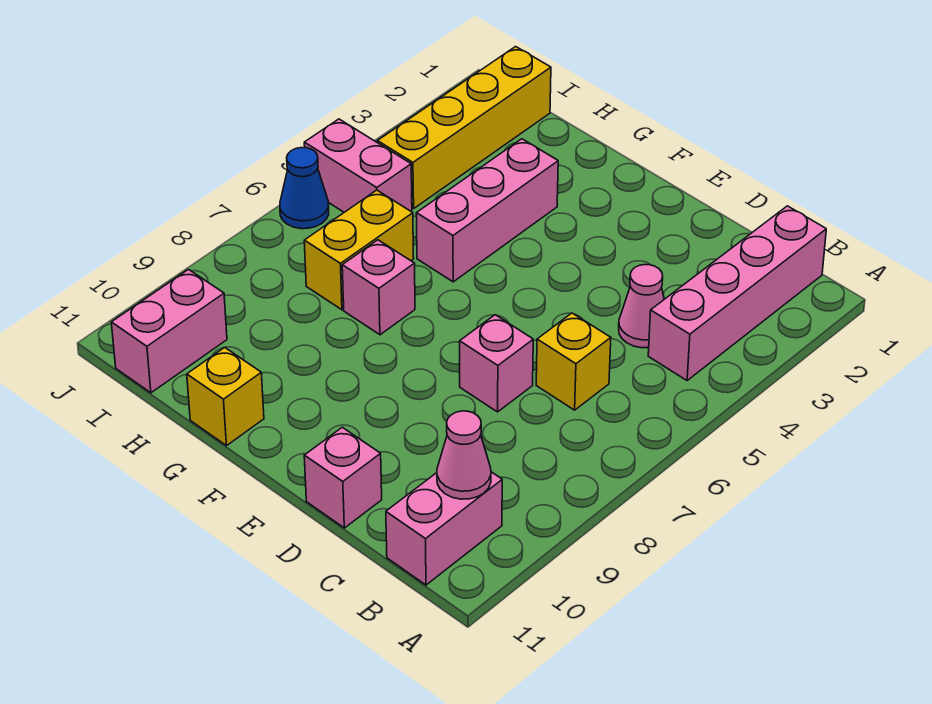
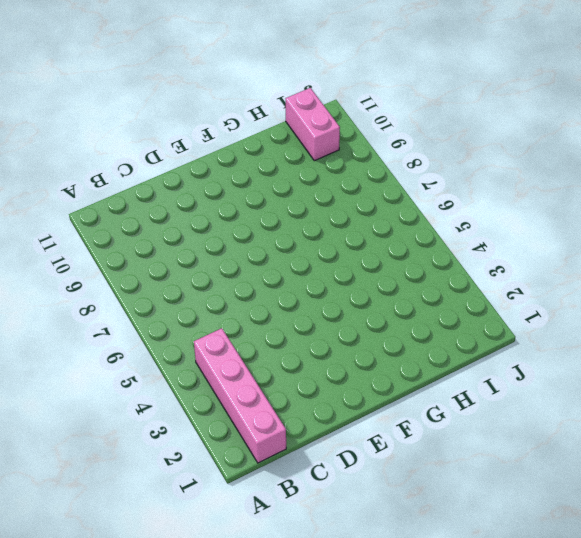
none -> pink brick B10:B11 level 1
none -> pink cone C4 level 1
none -> yellow brick C6 level 1

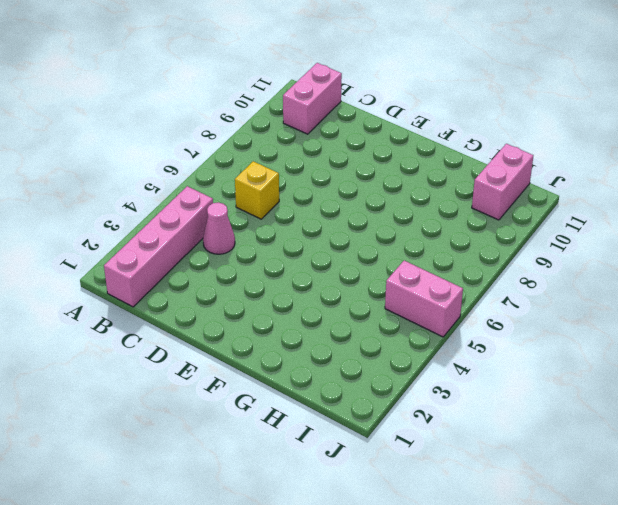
none -> pink brick D7 level 1
none -> pink brick D11 level 1
none -> pink brick G3:G5 level 1

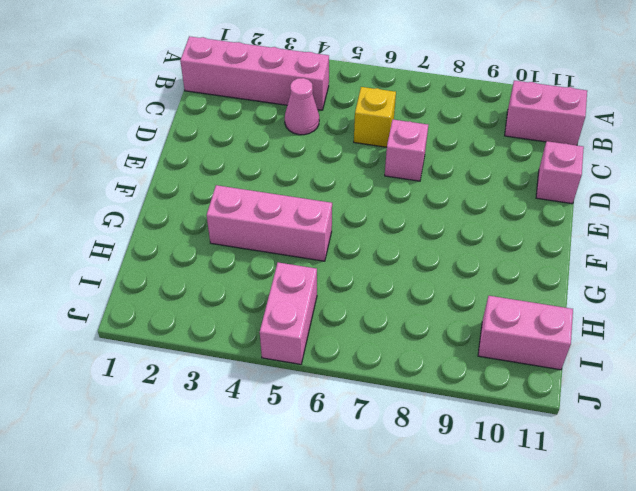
none -> pink brick G7 level 1
none -> yellow brick G11 level 1
none -> yellow brick H6:H7 level 1

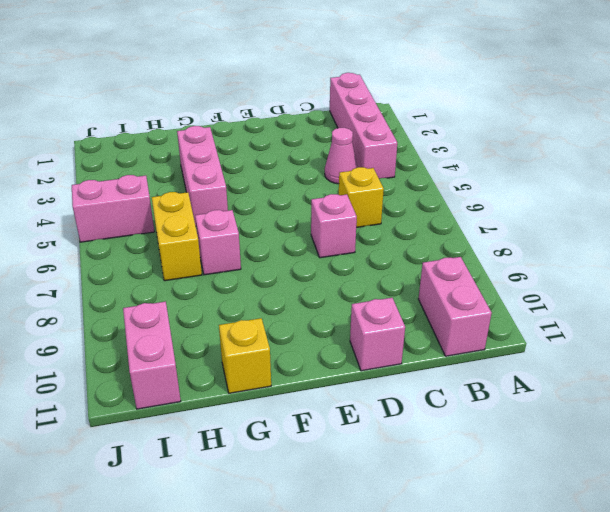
none -> yellow brick I1:I4 level 1
none -> blue cone J6 level 1
none -> pink cone B10 level 2

